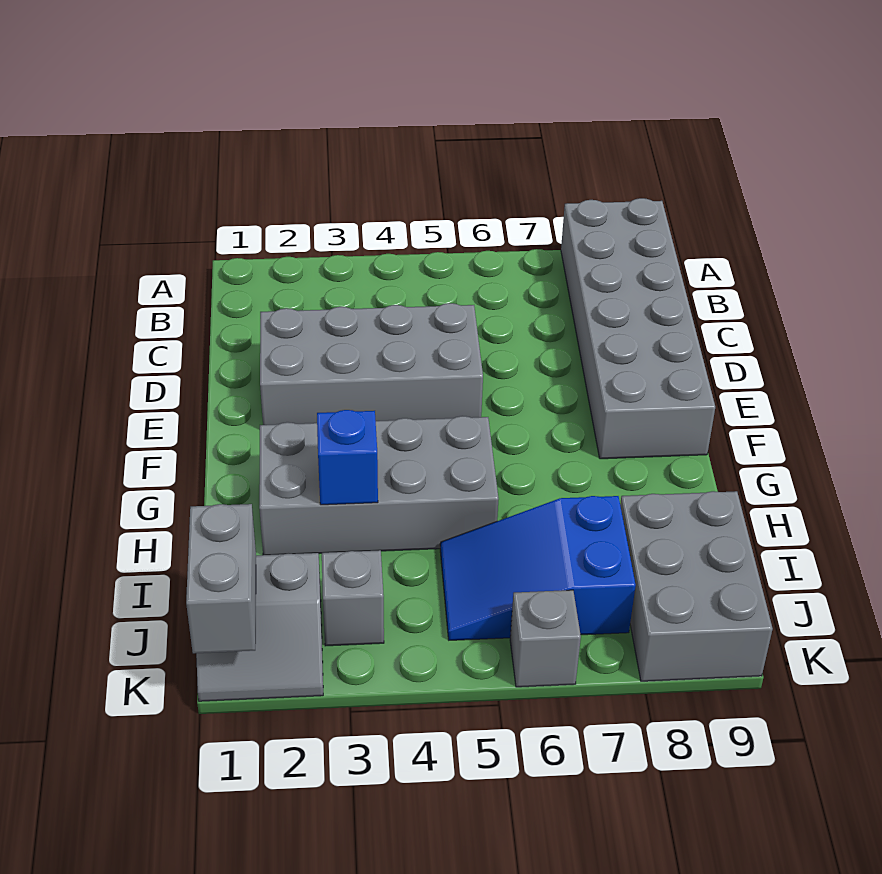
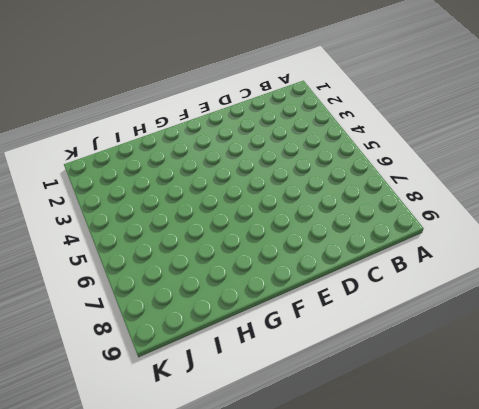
none -> grey brick A8:F9 level 1
none -> grey brick D2:E5 level 1

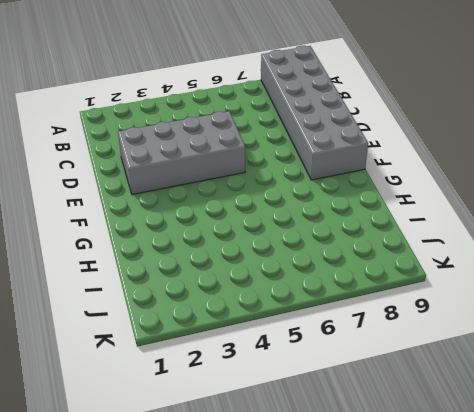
none -> grey brick G2:H5 level 1
none -> blue slope I5:J7 level 1 top 7

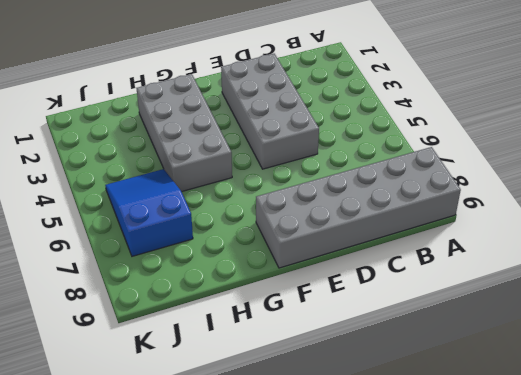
none -> grey brick I8:K9 level 1
none -> grey slope J1:K2 level 1 top J

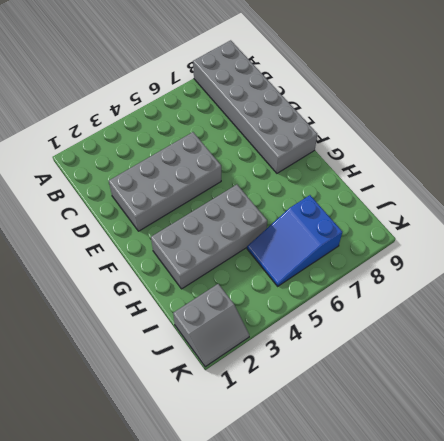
none -> grey brick I8:K9 level 1
none -> grey brick J3 level 1

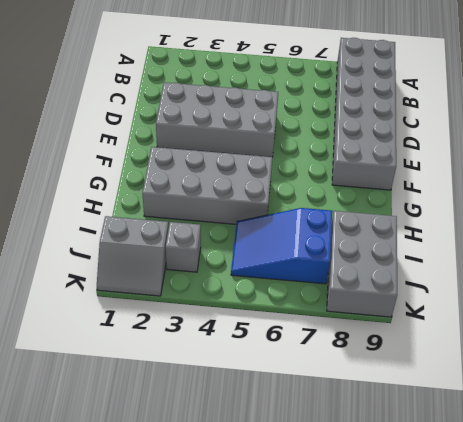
none -> grey brick K6 level 1
none -> blue brick H3 level 2

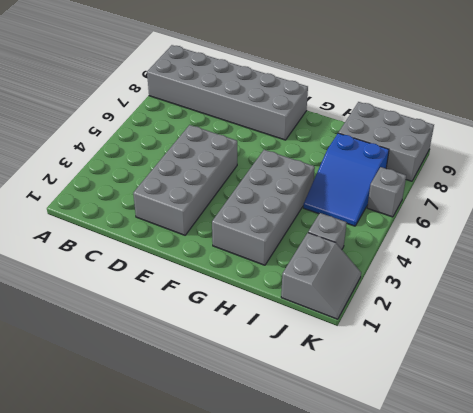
none -> blue brick H3 level 2
none -> grey brick J1:K1 level 2

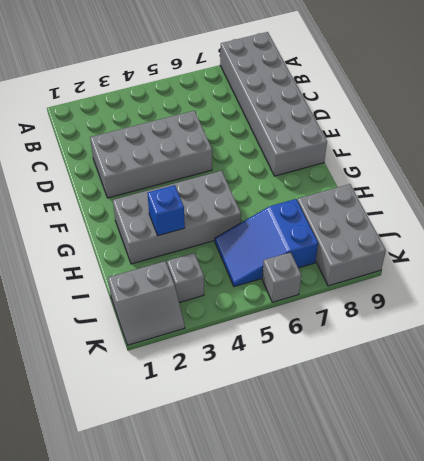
none -> grey brick J1:K1 level 2

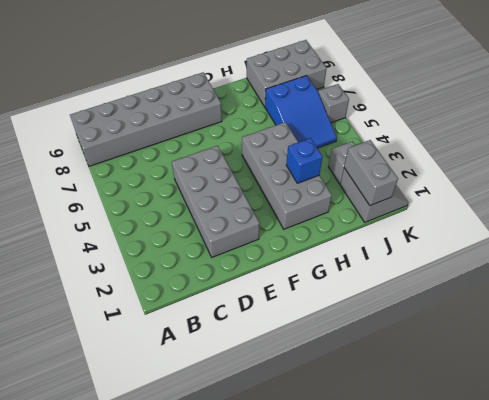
grey brick J1:J2 level 2 -> grey brick J1:K1 level 2

